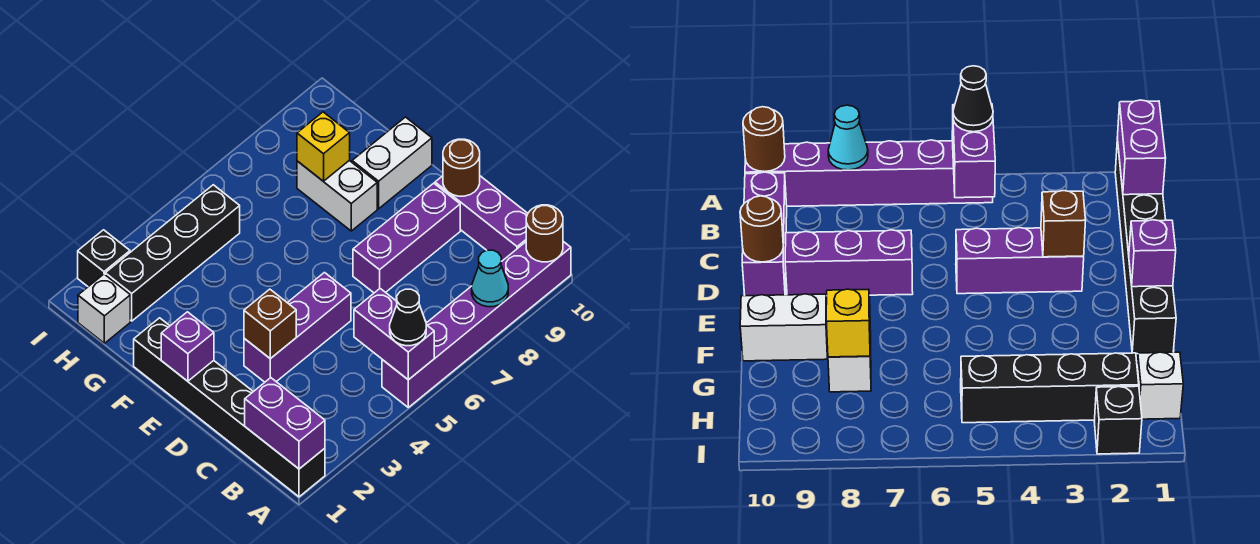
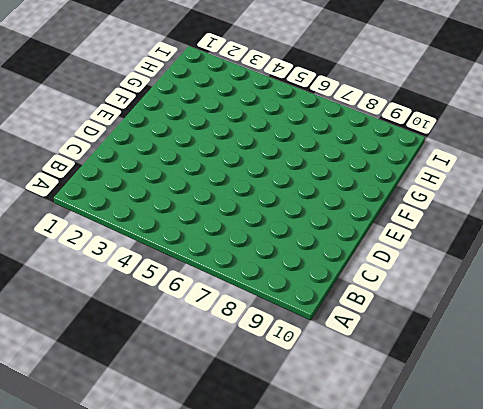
none -> black brick A1:F1 level 1
none -> purple brick A5:A10 level 1
none -> purple brick B10:D10 level 1

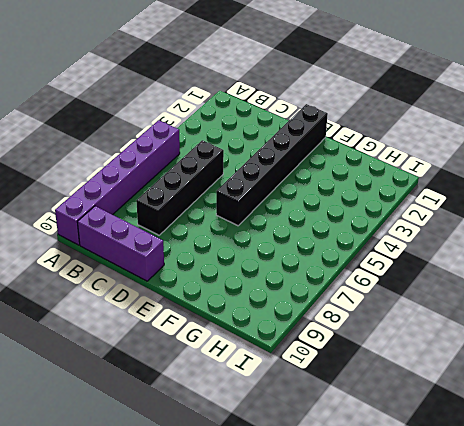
black brick C5:C8 level 1 -> black brick H2:H5 level 1
black brick E1:E6 level 1 -> black brick A1:F1 level 1
none -> purple brick D3:D5 level 1
none -> purple brick D7:D9 level 1
none -> white brick F8:G8 level 1

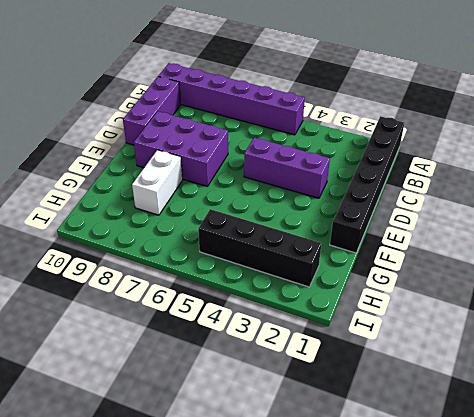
purple brick D7:E9 level 1 -> purple brick D7:D9 level 1
none -> white brick F9:F10 level 1
none -> white brick H1 level 1
none -> black brick I2 level 1

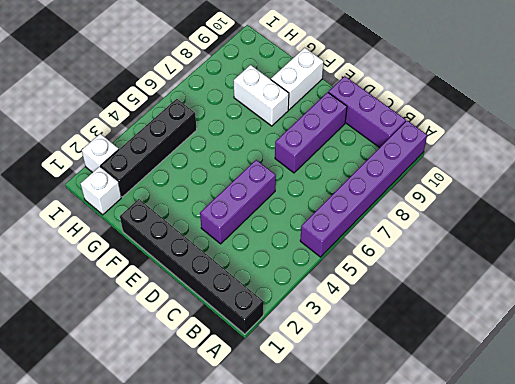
white brick I2 level 1 -> black brick I2 level 1
none -> purple brick A1:B1 level 2
none -> purple brick A5:B5 level 2
none -> cyan cone A8 level 2

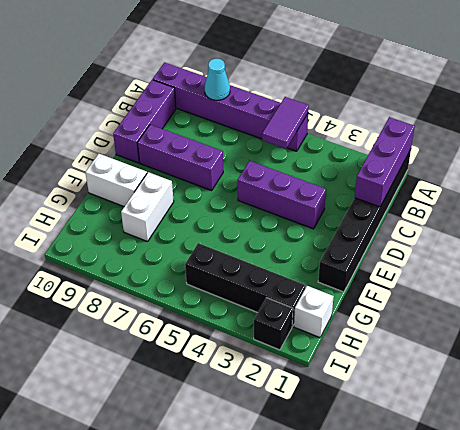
purple brick A1:C1 level 2 -> purple brick A1:B1 level 2
purple tile A5:B5 level 2 -> purple brick A5:B5 level 2
none -> brown round brick A10 level 2
none -> brown brick D3 level 2
none -> brown round brick D10 level 2

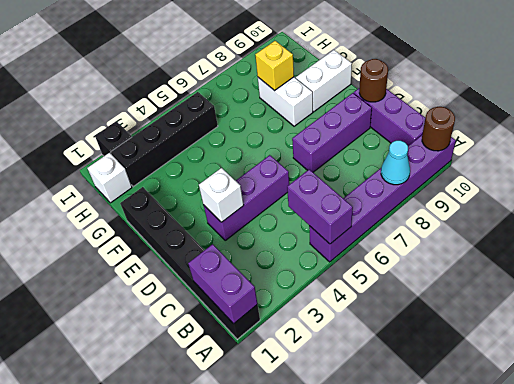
white brick D3 level 2 -> brown brick D3 level 2
none -> purple brick E1 level 2
none -> black cone A5 level 3

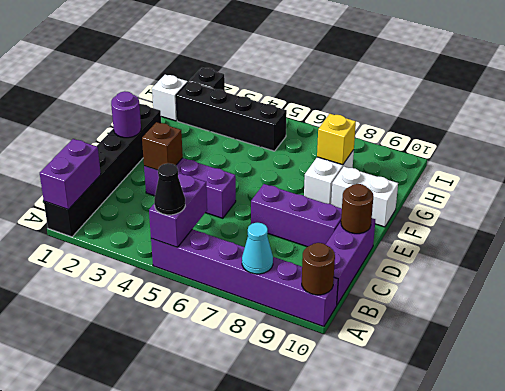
purple round brick E1 level 2 -> purple brick E1 level 2

